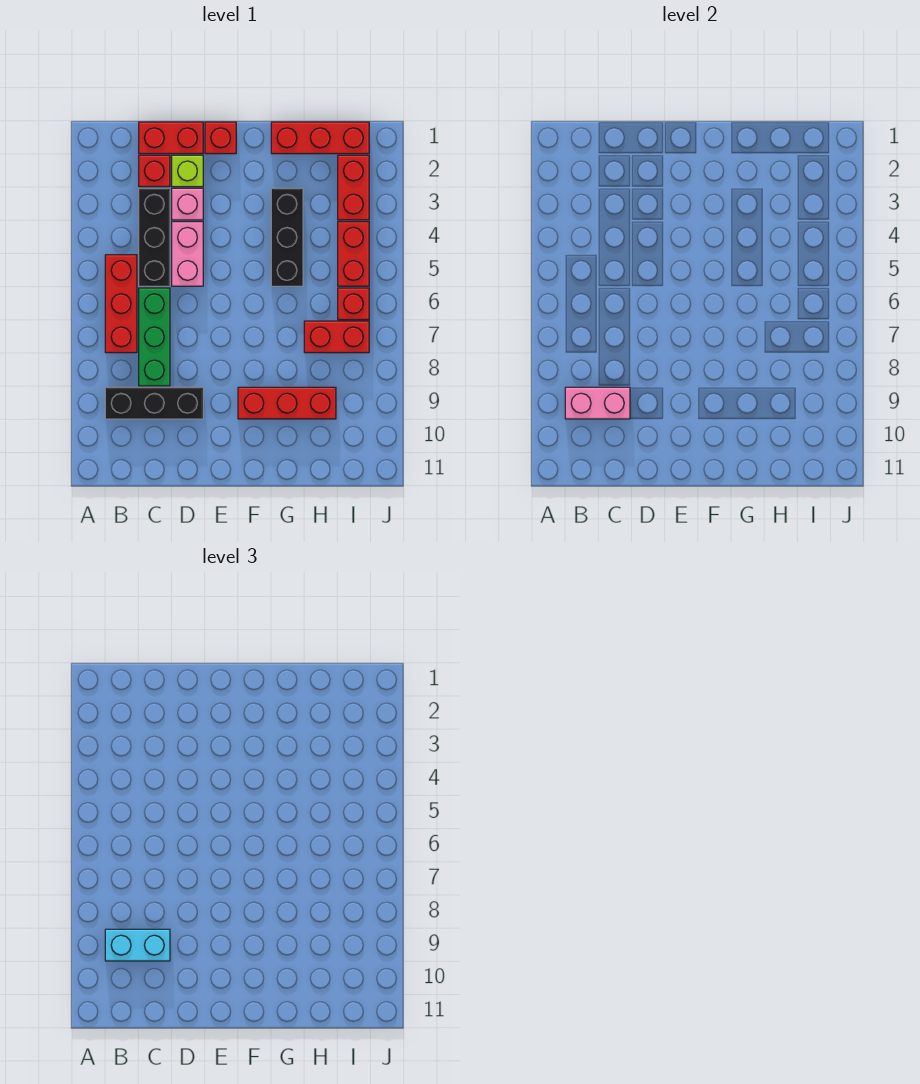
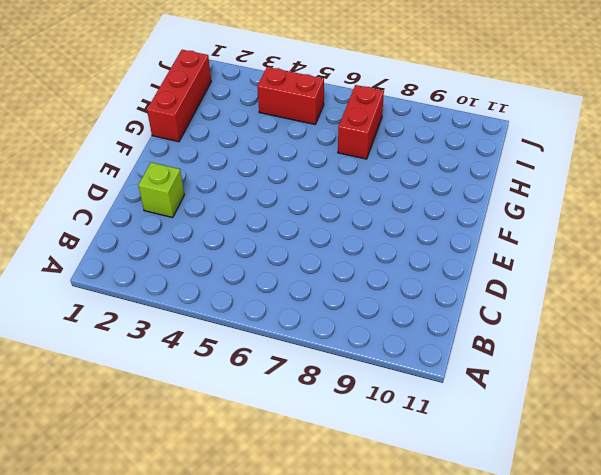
none -> red brick B5:B7 level 1
none -> black brick B9:D9 level 1
none -> red brick C1:D1 level 1

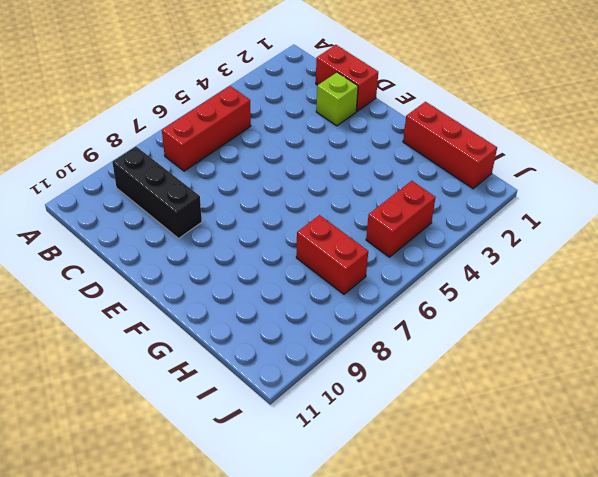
none -> red brick C2 level 1
none -> black brick C3:C5 level 1
none -> green brick C6:C8 level 1

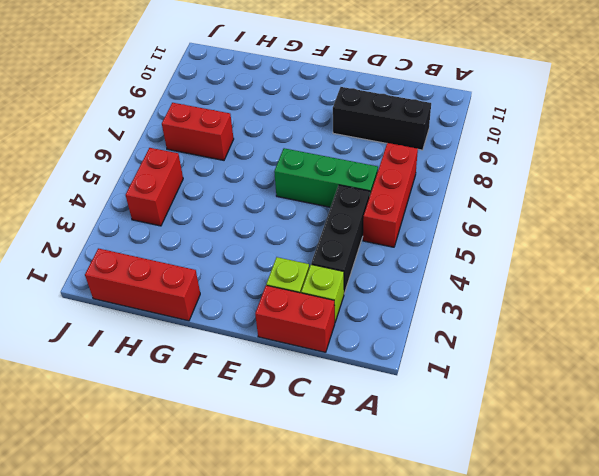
lime brick C2 level 1 -> red brick C2 level 1
green brick C6:E6 level 1 -> green brick C6:C8 level 1
none -> pink brick D3 level 1
none -> pink brick D4:D5 level 1
none -> red brick E1 level 1

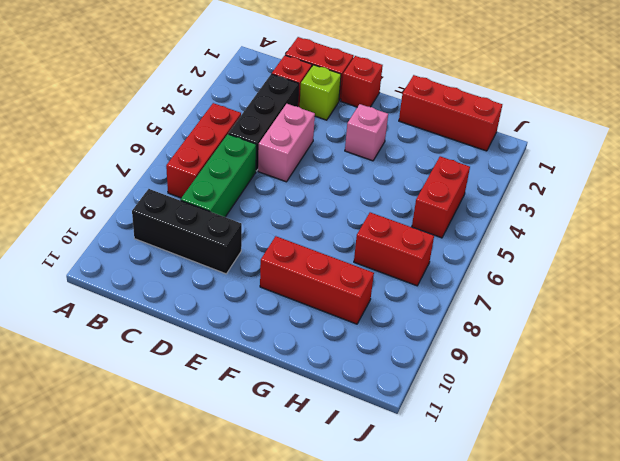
pink brick F3 level 1 -> pink brick D3 level 1
none -> black brick G3:G5 level 1
none -> red brick I2:I3 level 1
none -> red brick I6 level 1

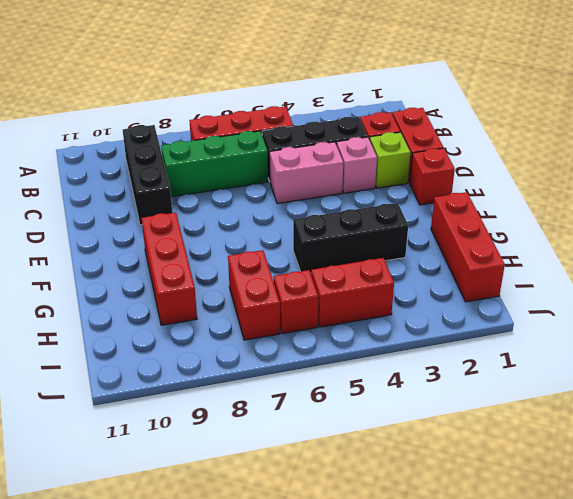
none -> red brick I2:I3 level 1
none -> pink brick B9:C9 level 2
none -> cyan brick B9:C9 level 3

